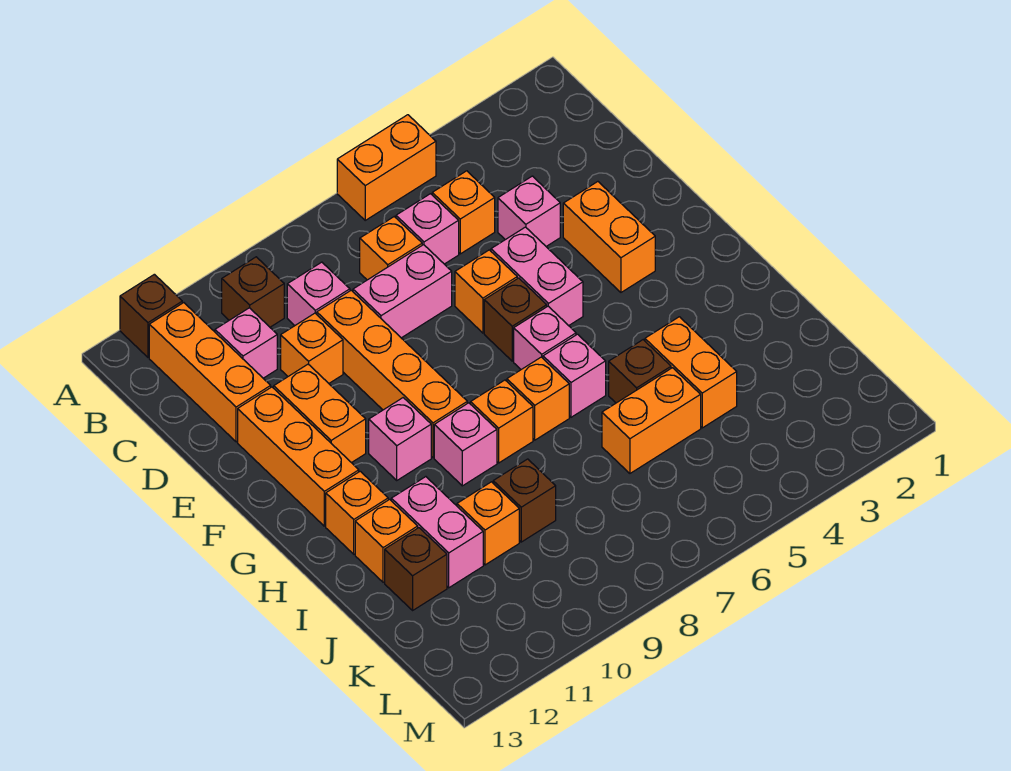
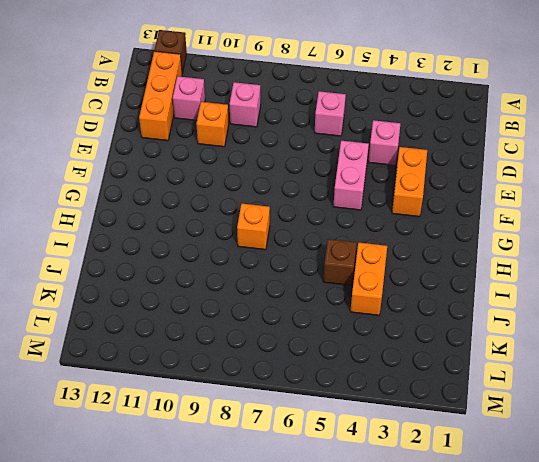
none -> orange brick A5:A6 level 1
none -> brown brick B10 level 1
none -> orange brick C5 level 1
none -> orange brick C7 level 1

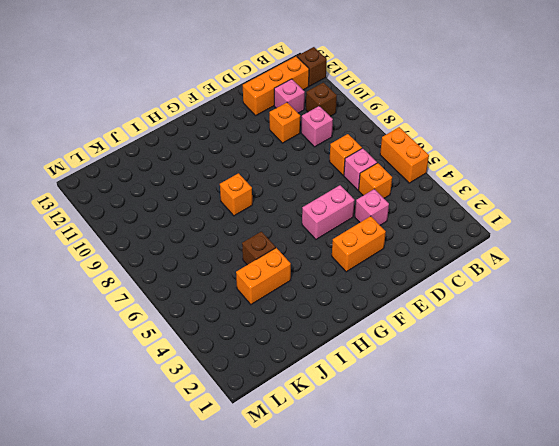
none -> pink brick D7:D8 level 1
none -> orange brick D9:G9 level 1
none -> orange brick E6 level 1
none -> orange brick E11:F11 level 1

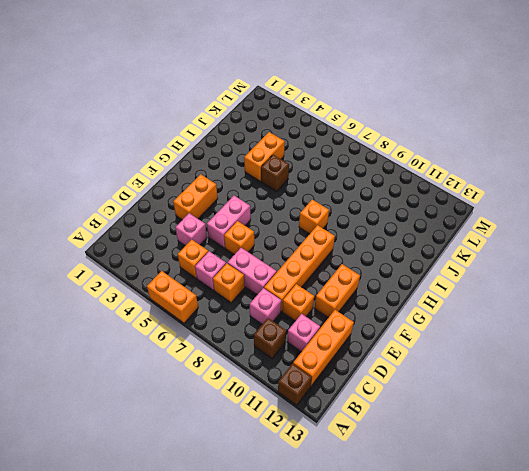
none -> orange brick E12:G12 level 1
none -> brown brick F6 level 1
none -> pink brick G6 level 1
none -> pink brick G10 level 1

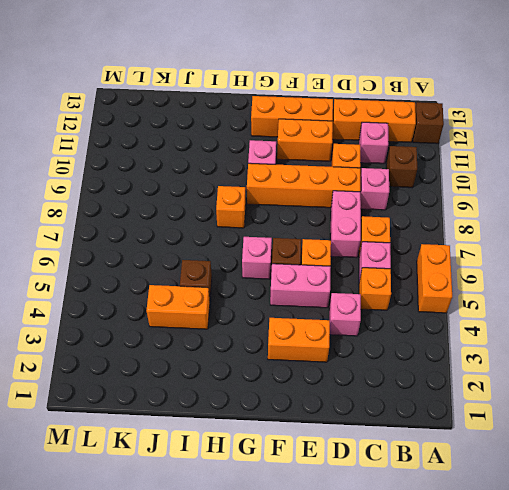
none -> pink brick H6 level 1
none -> orange brick H7 level 1
none -> pink brick H9 level 1
none -> orange brick H12 level 1

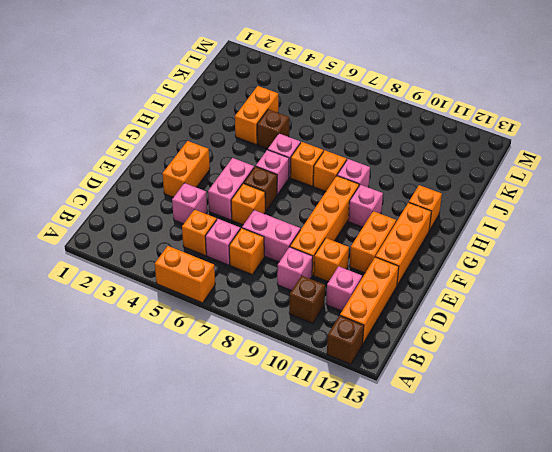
none -> pink brick I11:J11 level 1
none -> orange brick I12 level 1
none -> orange brick J5:J6 level 1
none -> brown brick J9 level 1

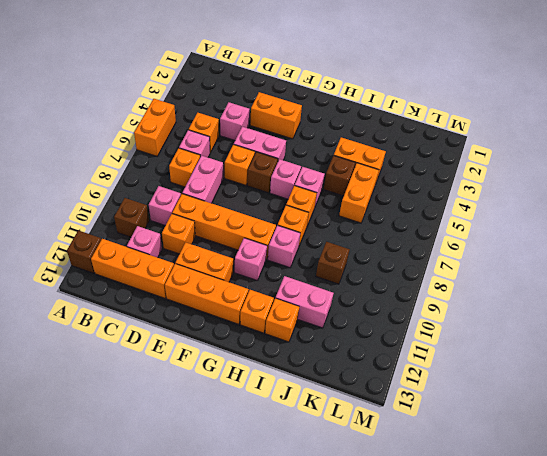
none -> orange brick J10 level 1
none -> brown brick J12 level 1

